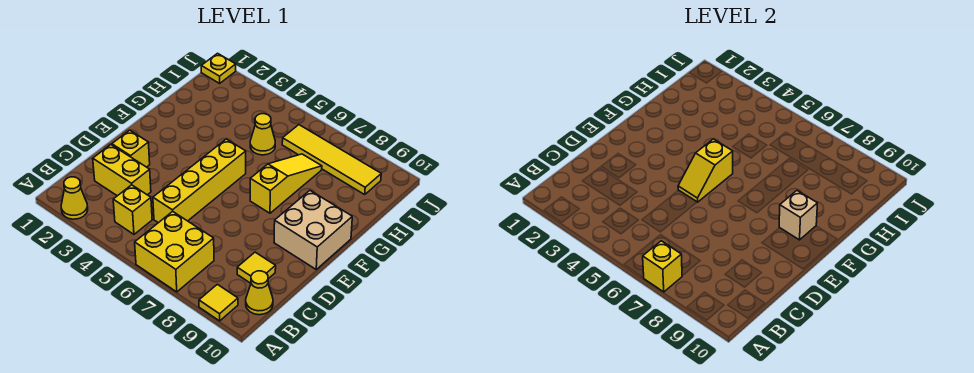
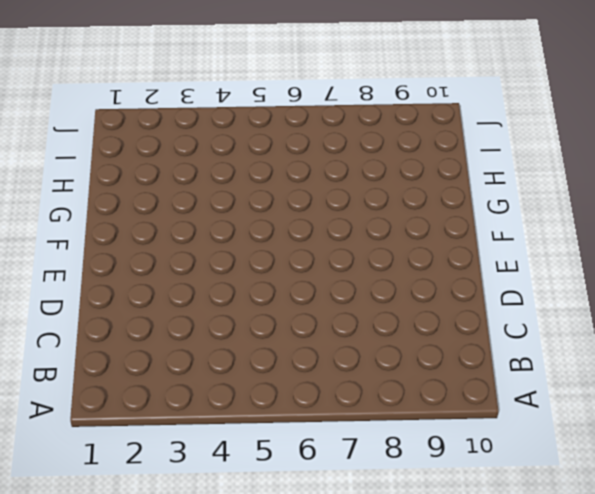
none -> yellow cone A2 level 1
none -> yellow brick A6:B7 level 1
none -> yellow tile A9 level 1

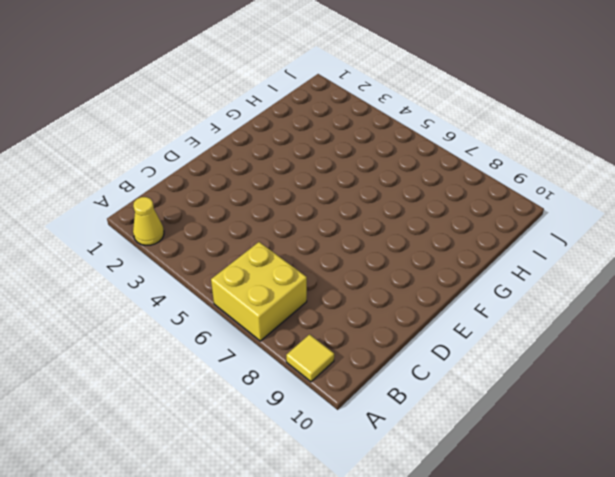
none -> yellow brick B4 level 1
none -> yellow cone B10 level 1
none -> yellow brick C2:C3 level 1

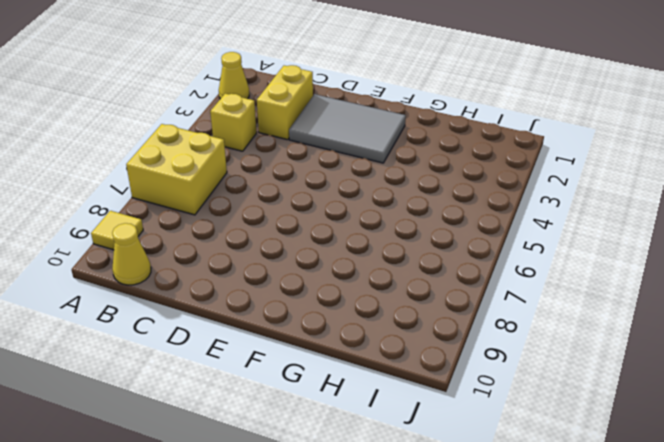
grey tile D2:F3 level 1 -> yellow brick D2 level 1
none -> yellow brick C5:F5 level 1
none -> yellow tile C9 level 1
none -> tan brick E9:F10 level 1

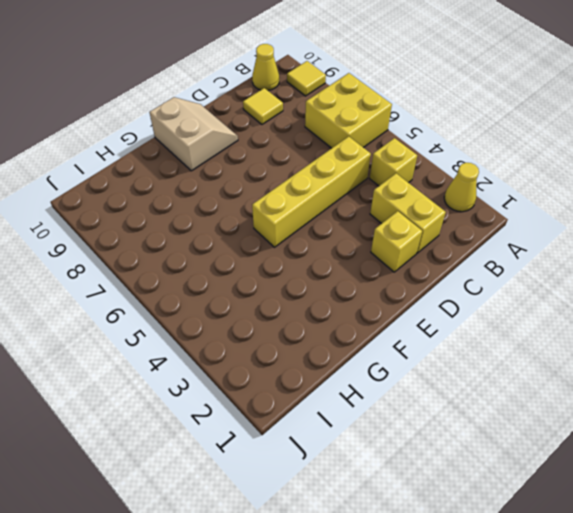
tan slope E9:F10 level 1 top F -> tan brick E9:F10 level 1
none -> yellow slope F7:H7 level 1 top F
none -> yellow cone H5 level 1
none -> yellow tile I6:I9 level 1

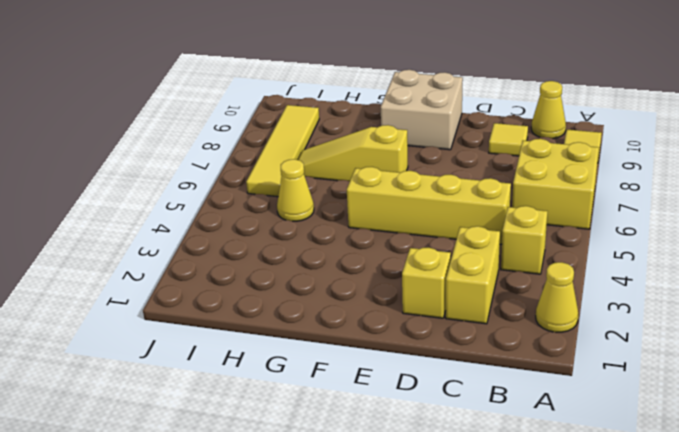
none -> yellow plate J1 level 1
none -> yellow brick A7 level 2
none -> yellow slope E5:F5 level 2 top F

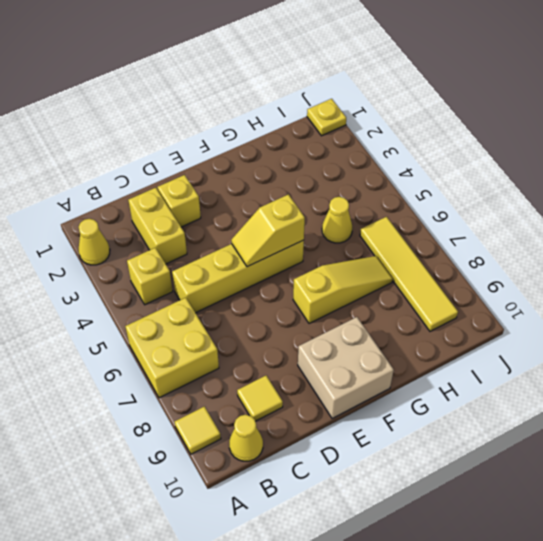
none -> yellow brick A7 level 2
none -> tan brick F9 level 2

